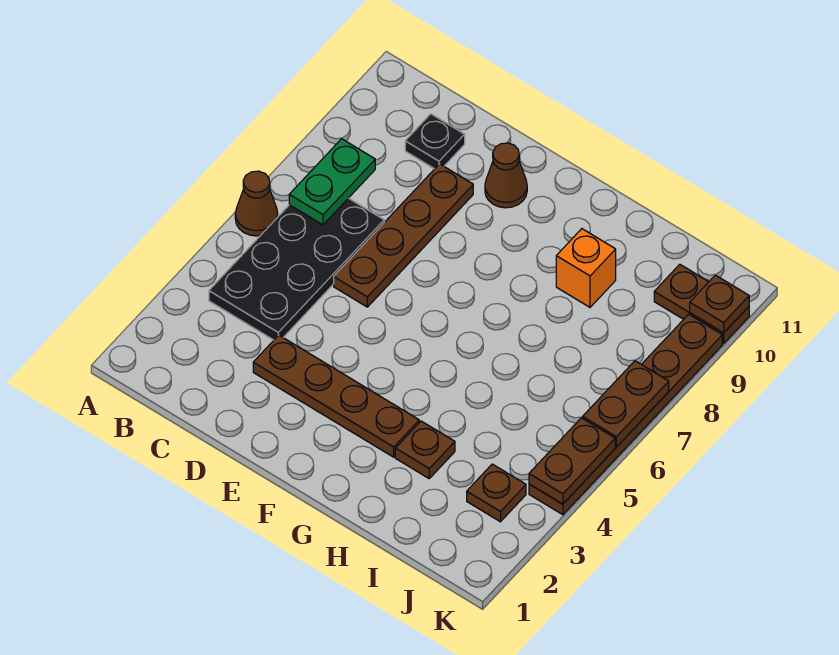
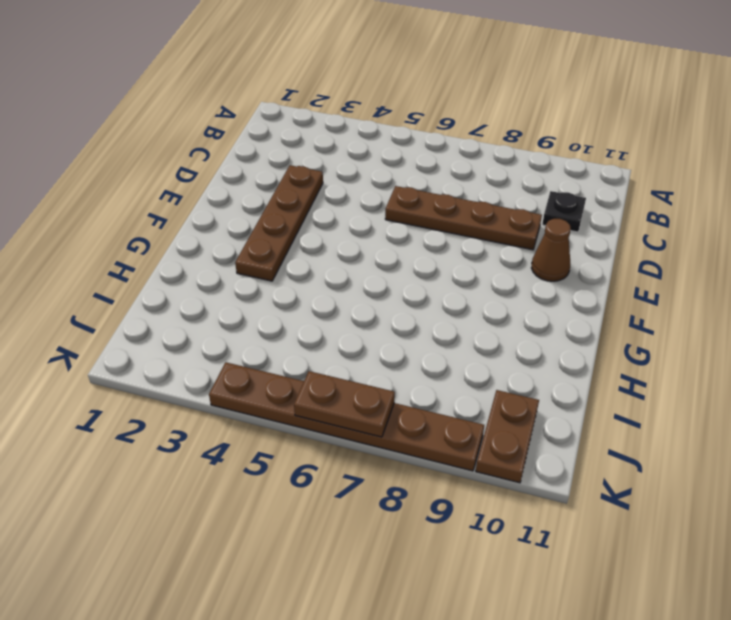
none -> brown cone A6 level 1
none -> black plate B4:C7 level 1
none -> brown plate H3 level 1

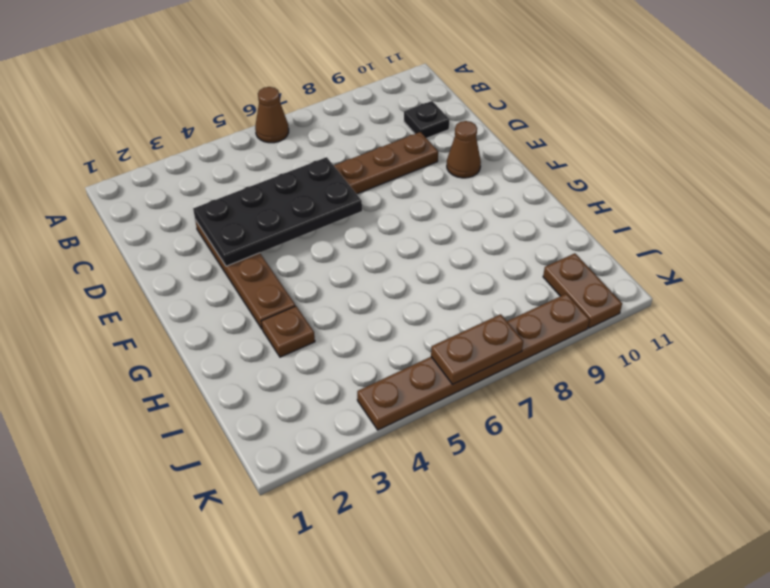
black plate D3:E6 level 2 -> black plate B4:C7 level 1
none -> orange brick H9 level 1
none -> brown plate J3 level 1
none -> green plate B7:B8 level 2

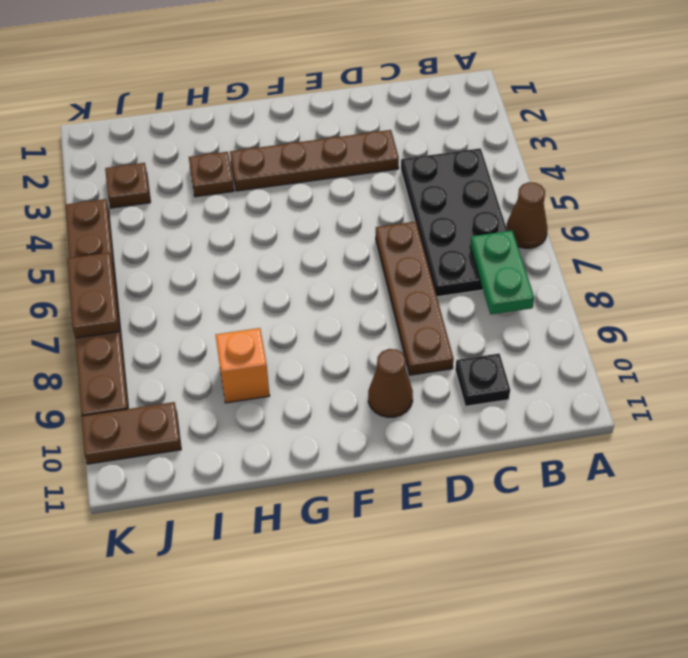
none -> brown plate K4:K5 level 2
none -> brown plate K10 level 2

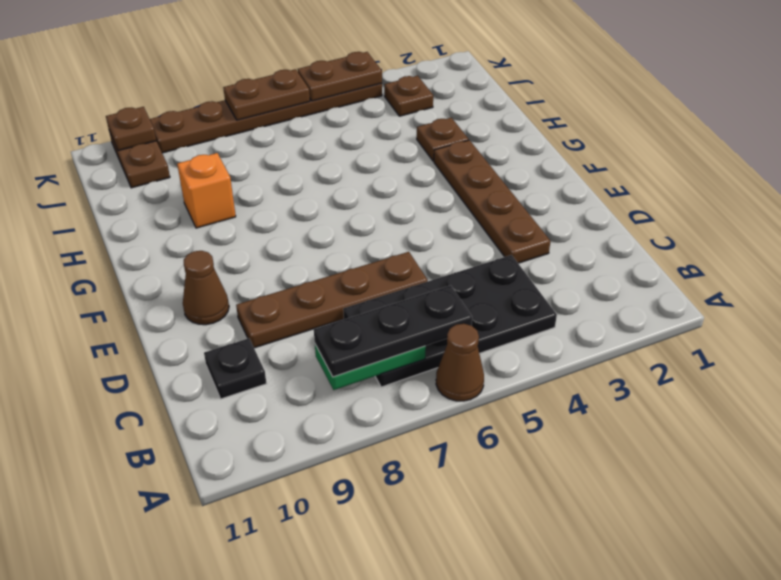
black plate B6:B8 level 3 -> none

